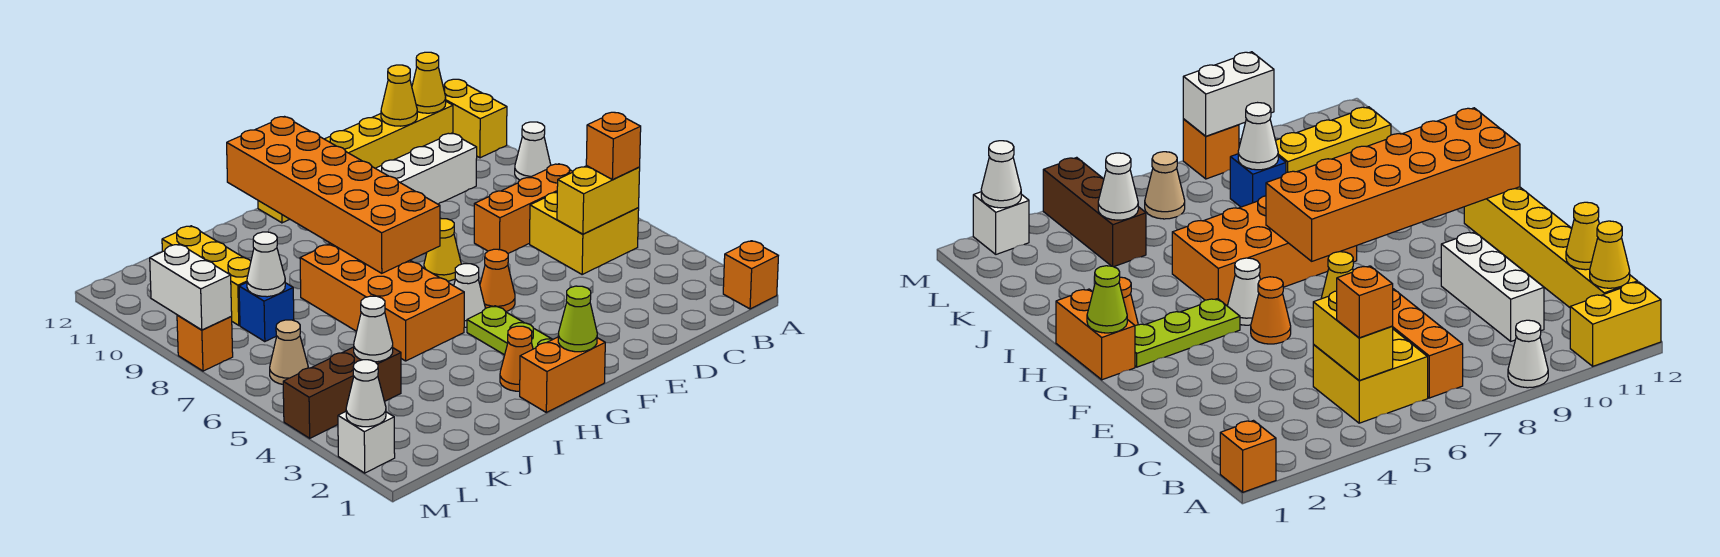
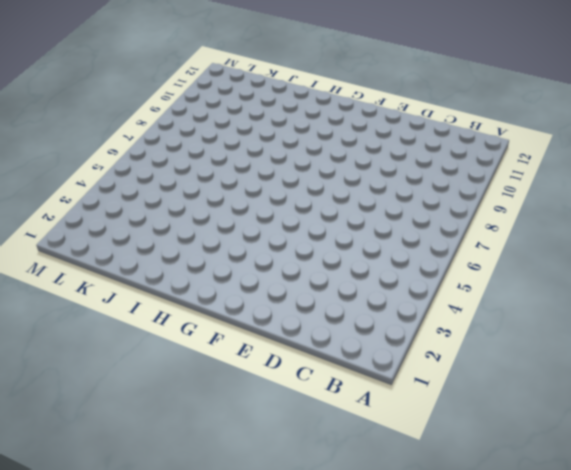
none -> orange brick A1 level 1
none -> white cone A9 level 1
none -> yellow brick A11:A12 level 1
none -> yellow brick B5:C6 level 1

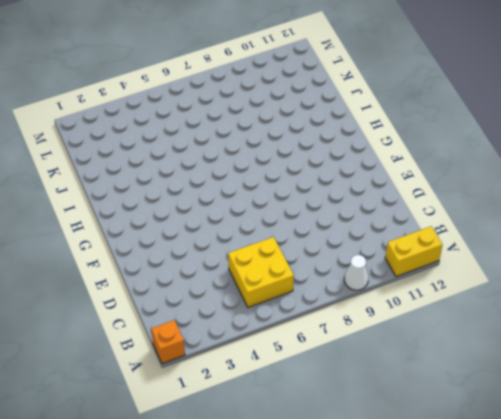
none -> orange brick B7:D7 level 1
none -> yellow brick B12:G12 level 1
none -> white brick C10:E10 level 1
none -> orange cone F5 level 1

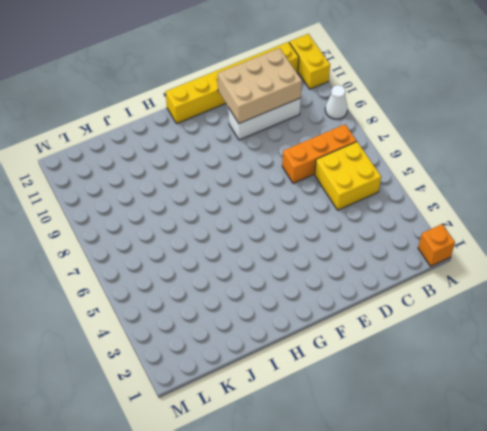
tan brick C10:E11 level 2 -> none
none -> orange cone F5 level 1
none -> yellow cone F7 level 1
none -> orange brick G1:H1 level 1
none -> lime plate G2:G4 level 1

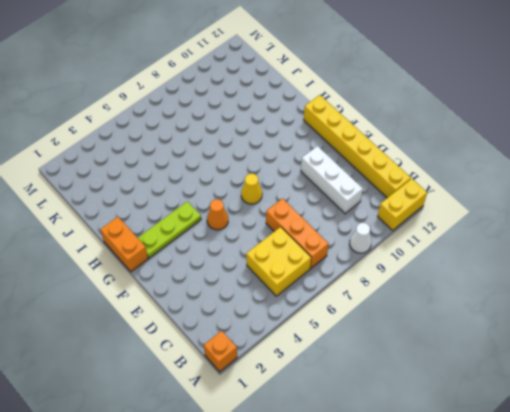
none -> white cone G5 level 1
none -> orange cone H2 level 1
none -> orange brick H5:I8 level 1
none -> brown brick K4:M4 level 1

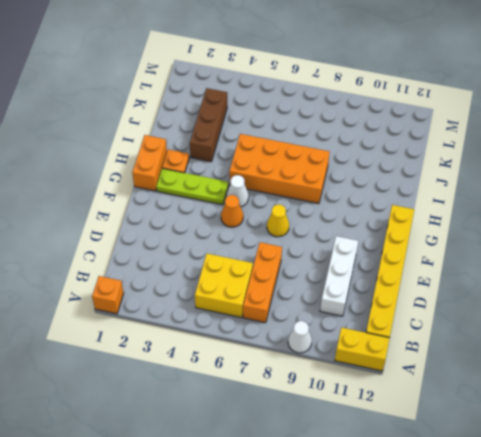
orange plate H2 level 1 -> orange cone H2 level 1
brown brick I3:K3 level 1 -> brown brick K4:M4 level 1
none -> blue brick K8 level 1
none -> yellow brick K9:K11 level 1
none -> tan cone L6 level 1
none -> white brick M2 level 1

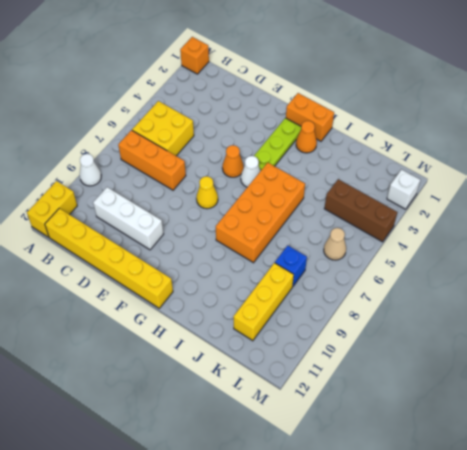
none -> orange brick M8 level 1
none -> yellow brick B5:C5 level 2
none -> yellow cone B12 level 2
none -> yellow cone C12 level 2

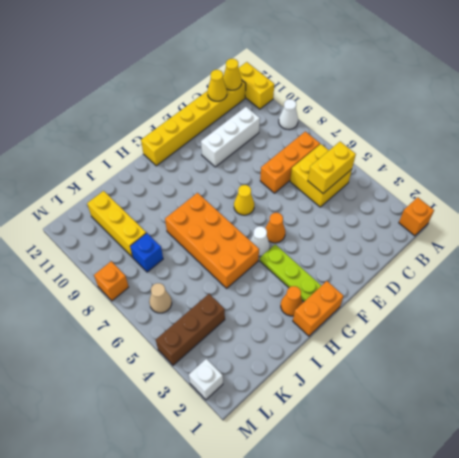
none -> lime cone G1 level 2
none -> orange brick G7:H12 level 2
none -> white cone K4 level 2
none -> white cone K8 level 2

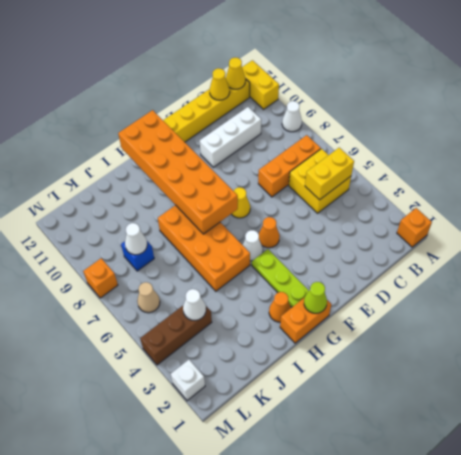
none -> yellow brick K9:K11 level 1
none -> white cone M2 level 2
none -> white brick M8:M9 level 2
none -> orange brick B5 level 3

